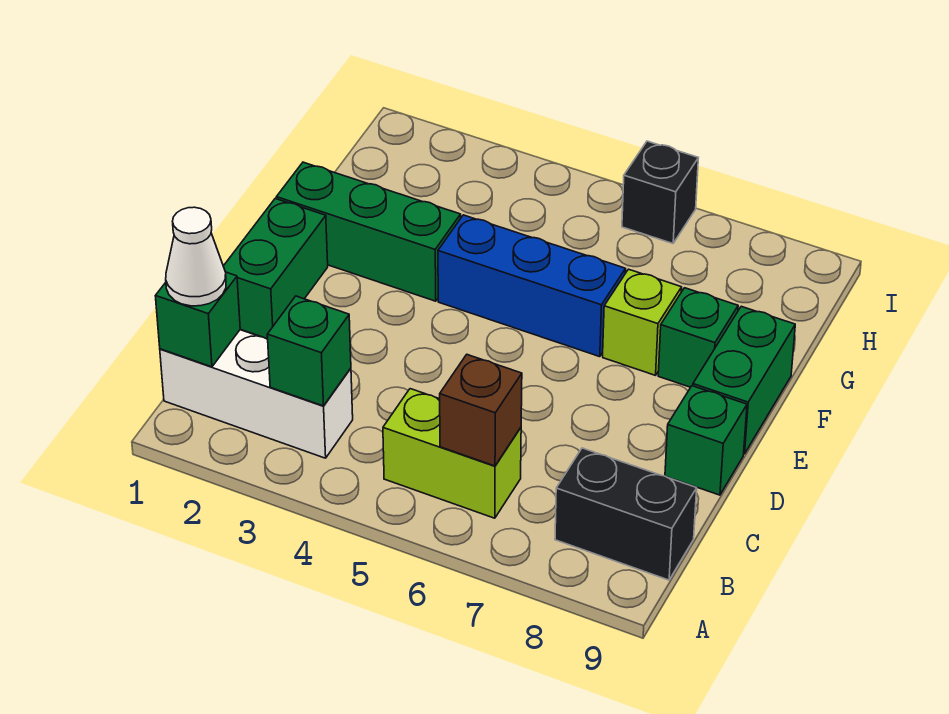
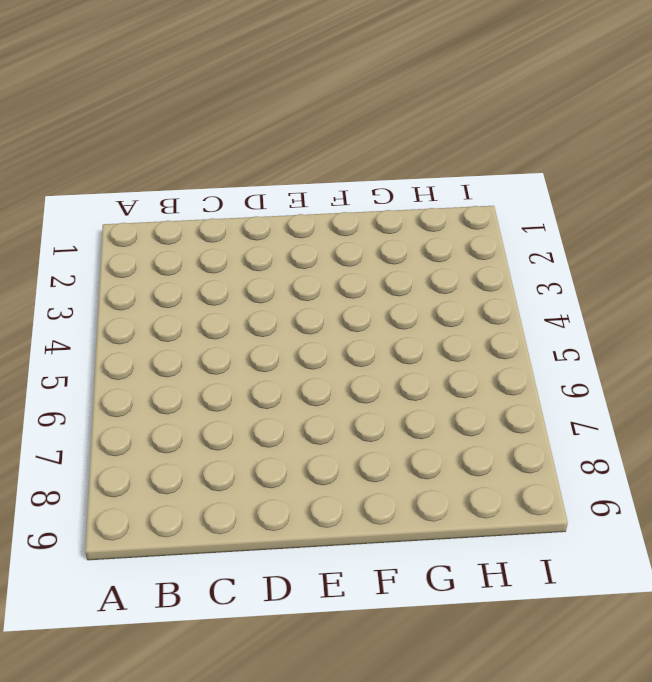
none -> white brick B1:B3 level 1
none -> lime brick B5:B6 level 1
none -> black brick B8:B9 level 1

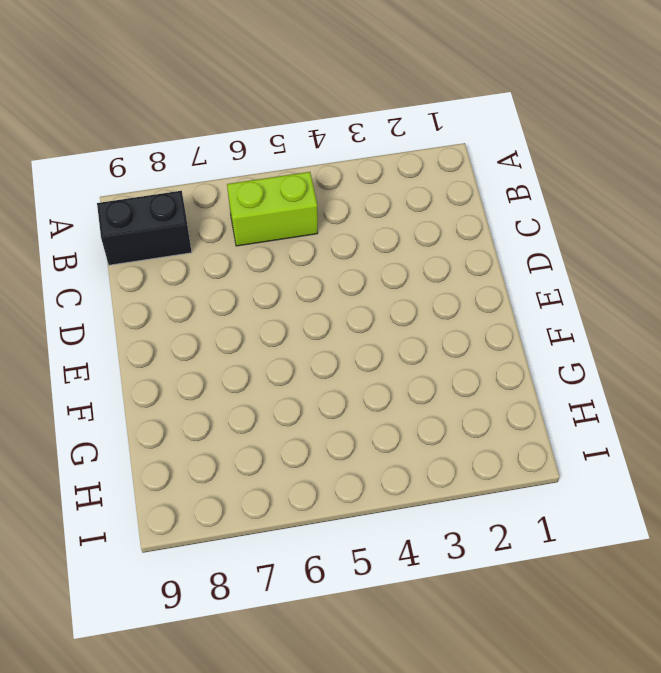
none -> white brick B1:B3 level 1
none -> green brick D1:E1 level 1
none -> green brick D9 level 1

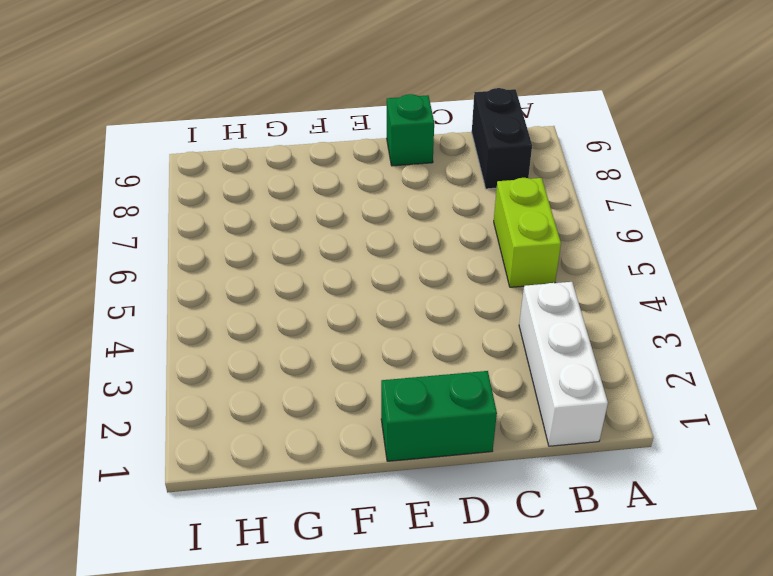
none -> green brick E9:F9 level 1
none -> green brick F1:F3 level 1
none -> blue brick F4:F6 level 1

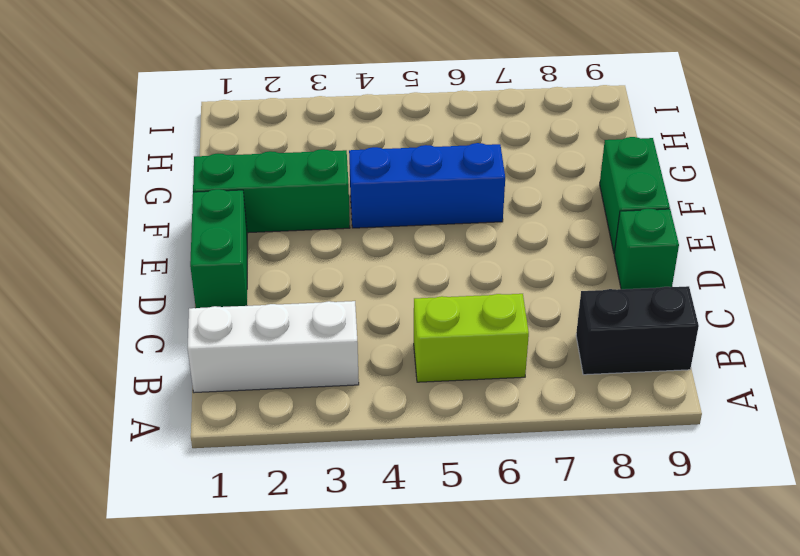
none -> lime brick F7 level 1
none -> green brick F8 level 1
none -> black brick I6 level 1

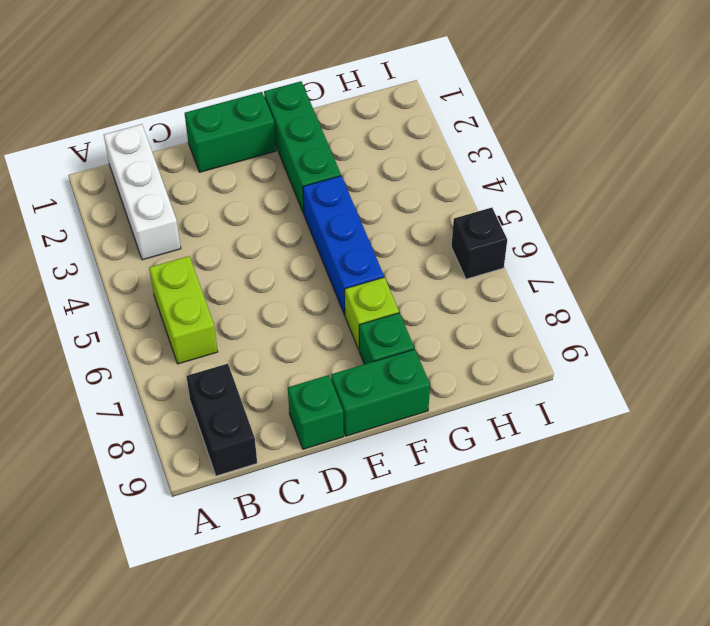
none -> green brick B1 level 2
none -> green brick B3 level 2
none -> brown brick B6 level 2

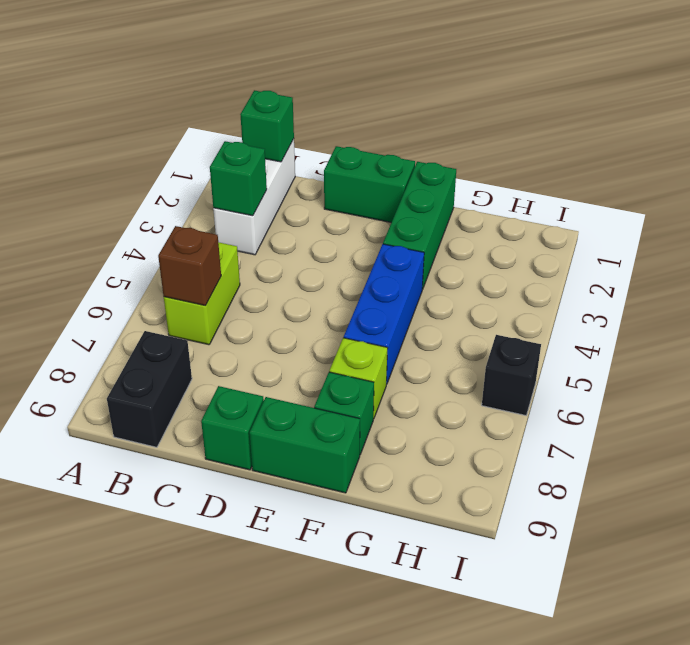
none -> white cone B1 level 3

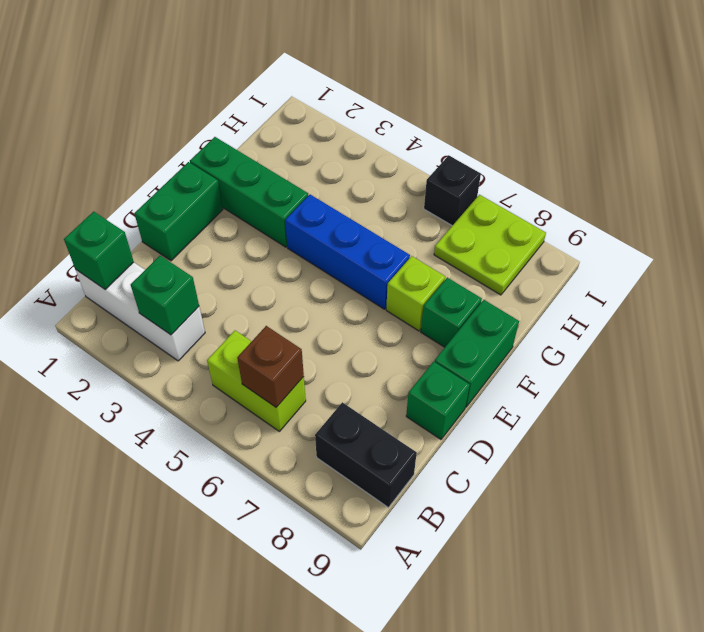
lime plate H7:I8 level 1 -> none
none -> white cone B1 level 3

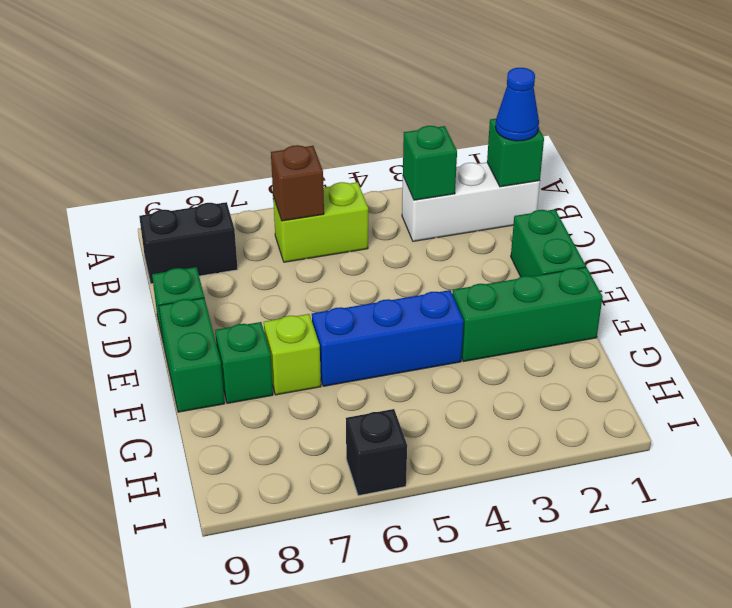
blue cone B1 level 3 -> white cone B1 level 3

